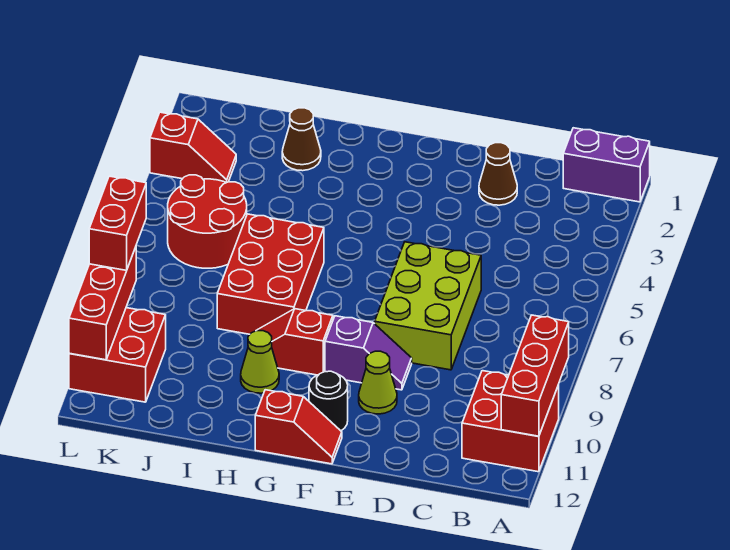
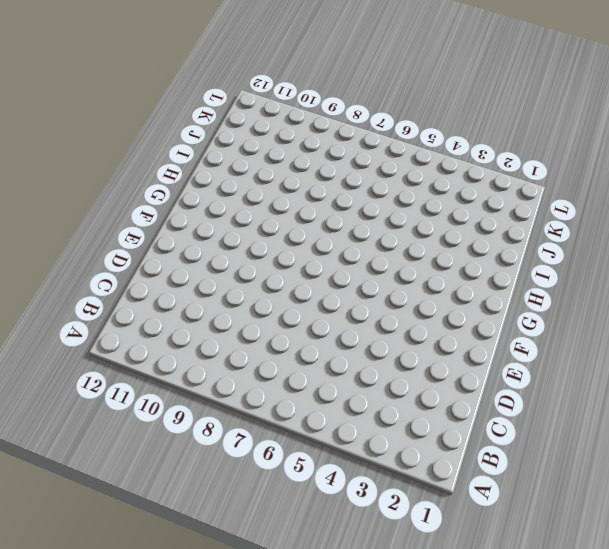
none -> purple brick A1:B1 level 1
none -> red brick A10:B11 level 1
none -> brown cone D2 level 1

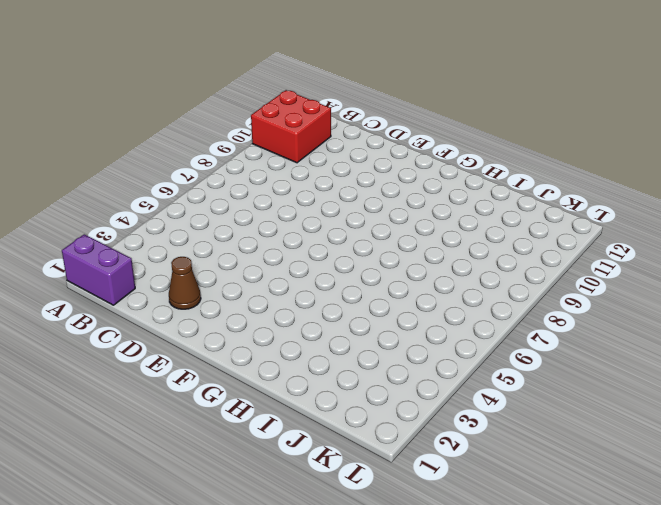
none -> lime brick D6:E8 level 1
none -> purple slope E9:F9 level 1 top F
none -> lime cone E10 level 1

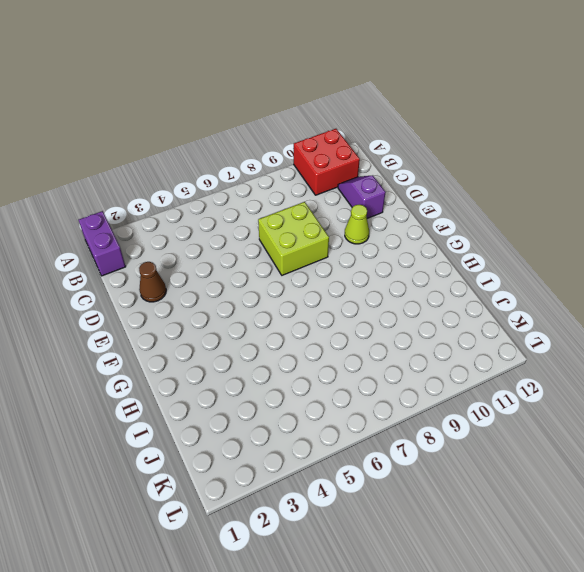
purple slope C11:D11 level 1 top D -> purple slope E9:F9 level 1 top F
lime brick D7:E8 level 1 -> lime brick D6:E8 level 1
none -> black round brick F11 level 1
none -> red slope F12:G12 level 1 top G
none -> red slope G9:H9 level 1 top G

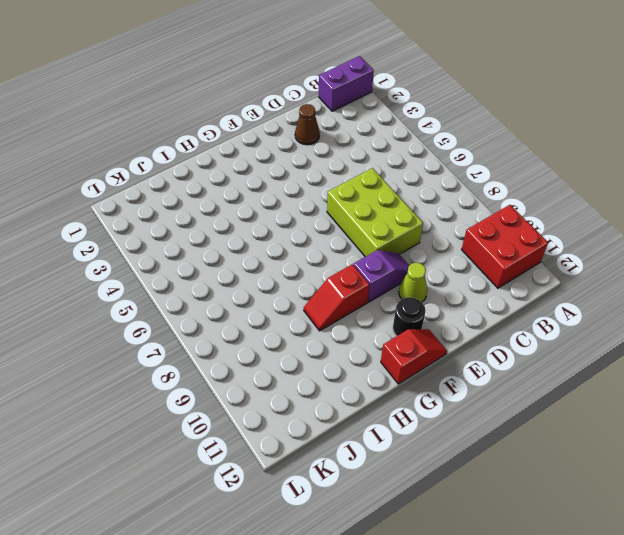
none -> red brick H6:I8 level 1
none -> lime cone H10 level 1
none -> brown cone I2 level 1

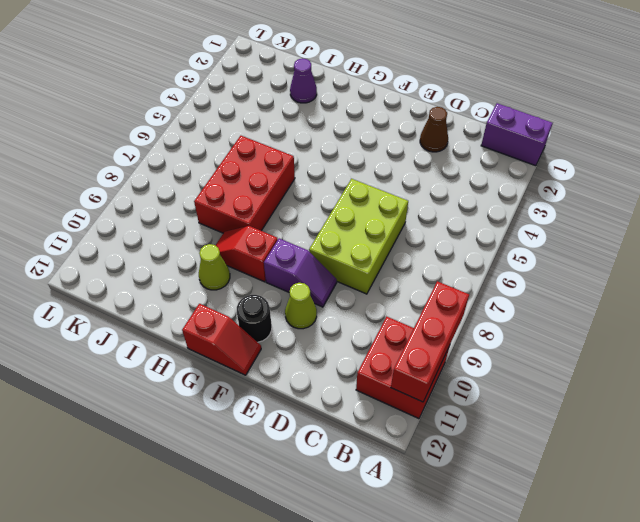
purple cone I2 level 1 -> brown cone I2 level 1
none -> red round brick J5:K6 level 1
none -> red slope K3:L3 level 1 top L
none -> red brick K10:L11 level 1

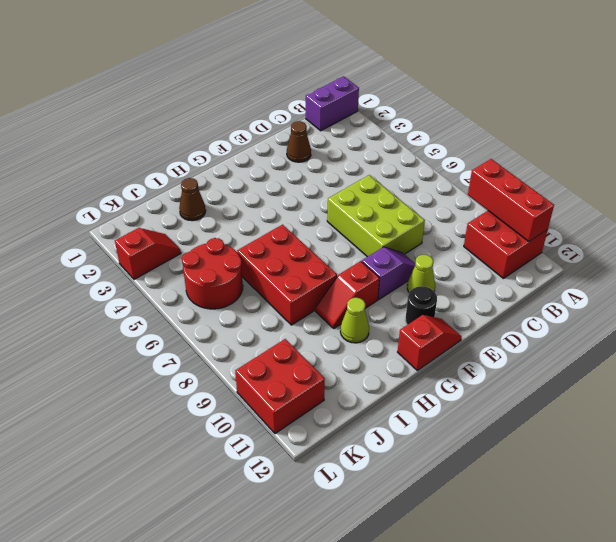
none -> red brick L9:L11 level 2
none -> red brick L8:L9 level 3

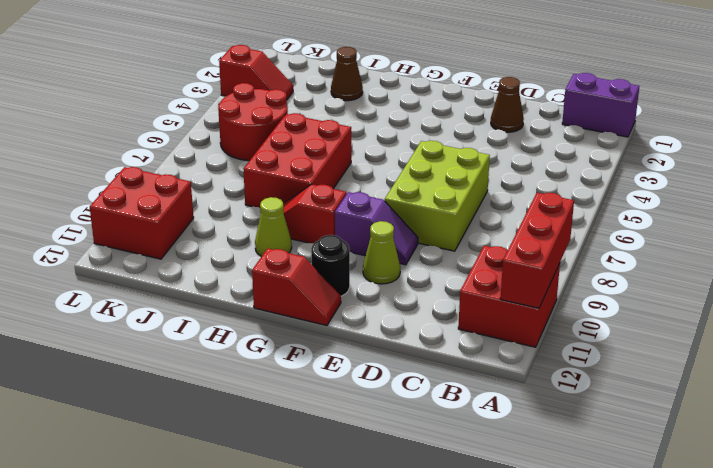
none -> red brick L9:L11 level 2
none -> red brick L8:L9 level 3

